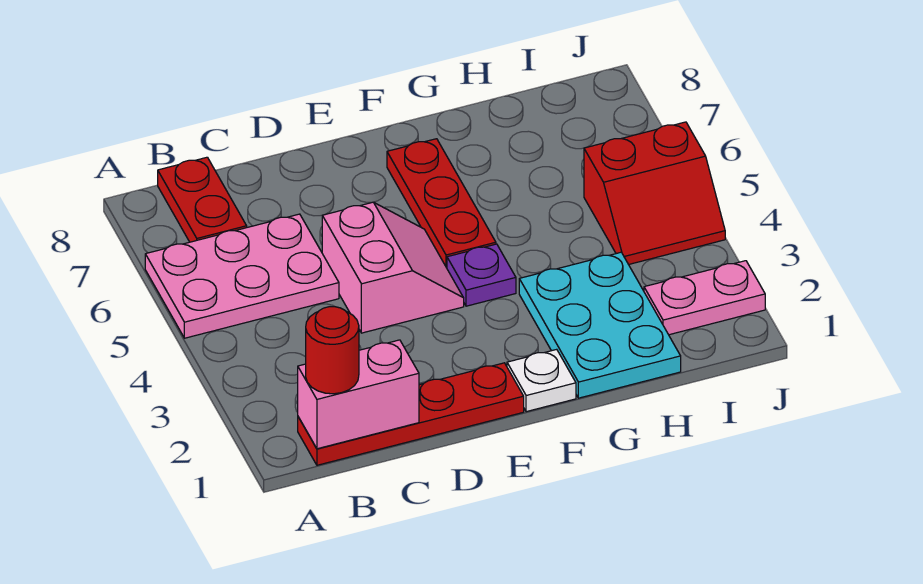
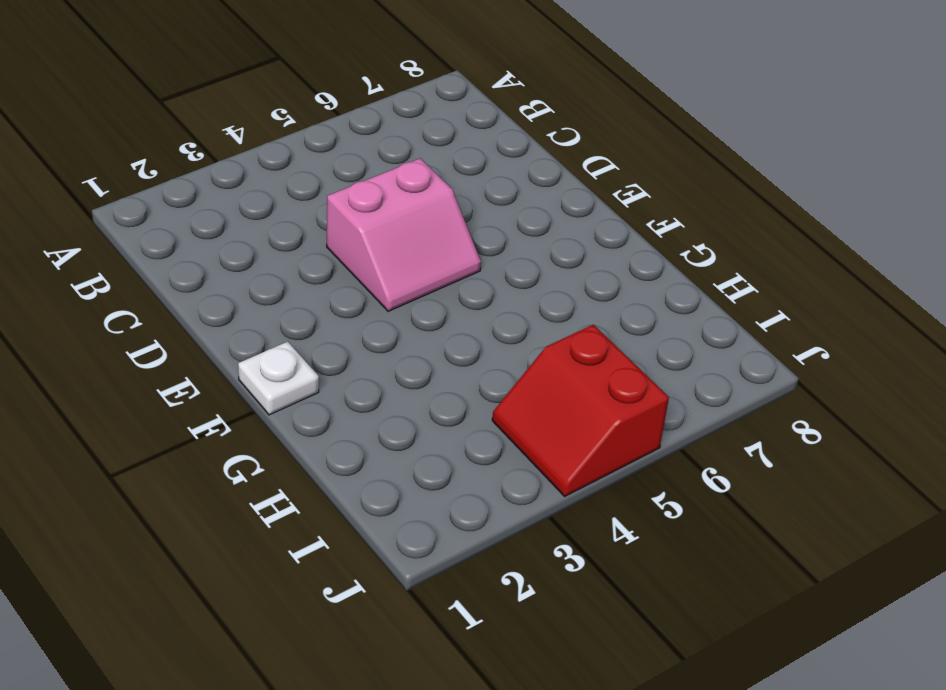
none -> pink plate A5:C6 level 1
none -> red plate B1:E1 level 1
none -> red plate B7:B8 level 1

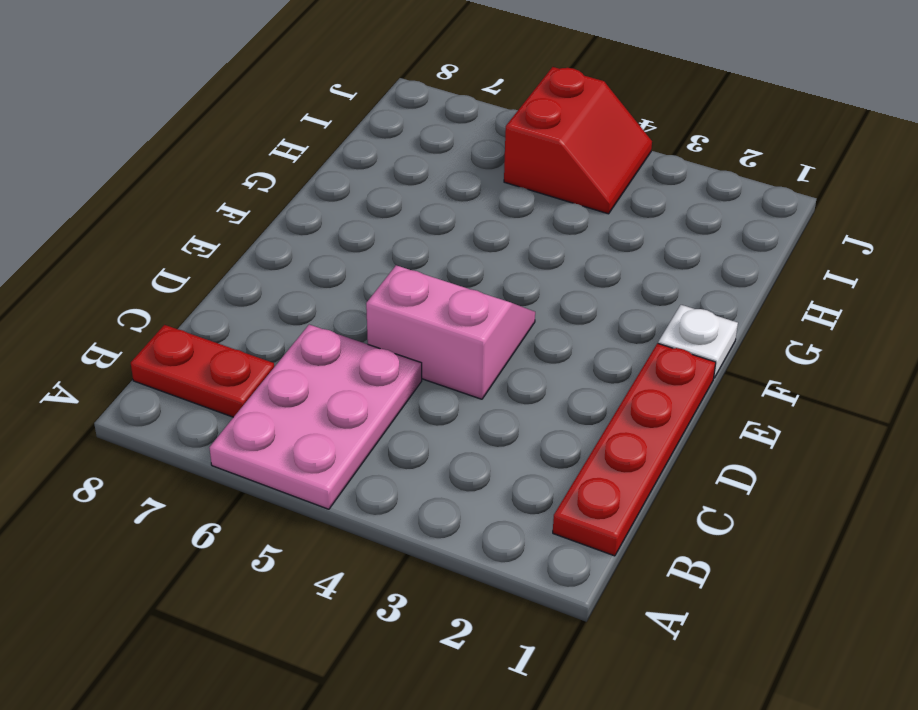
none -> purple plate F4 level 1
none -> red plate F5:F7 level 1
none -> cyan plate G1:H3 level 1

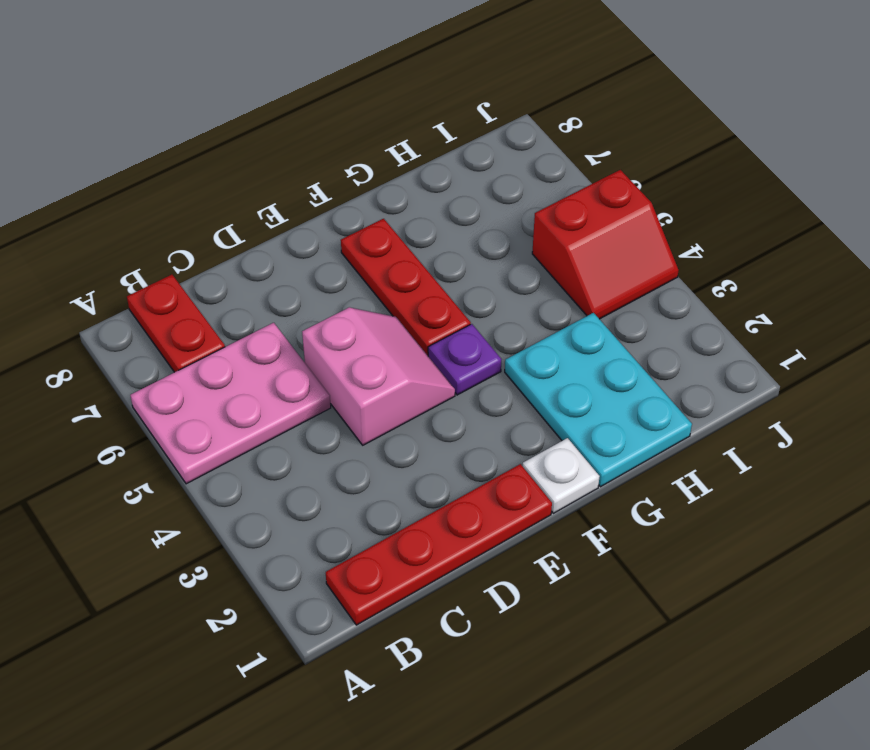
none -> pink plate I2:J2 level 1
none -> pink brick B1:C1 level 2
none -> red round brick B1 level 3

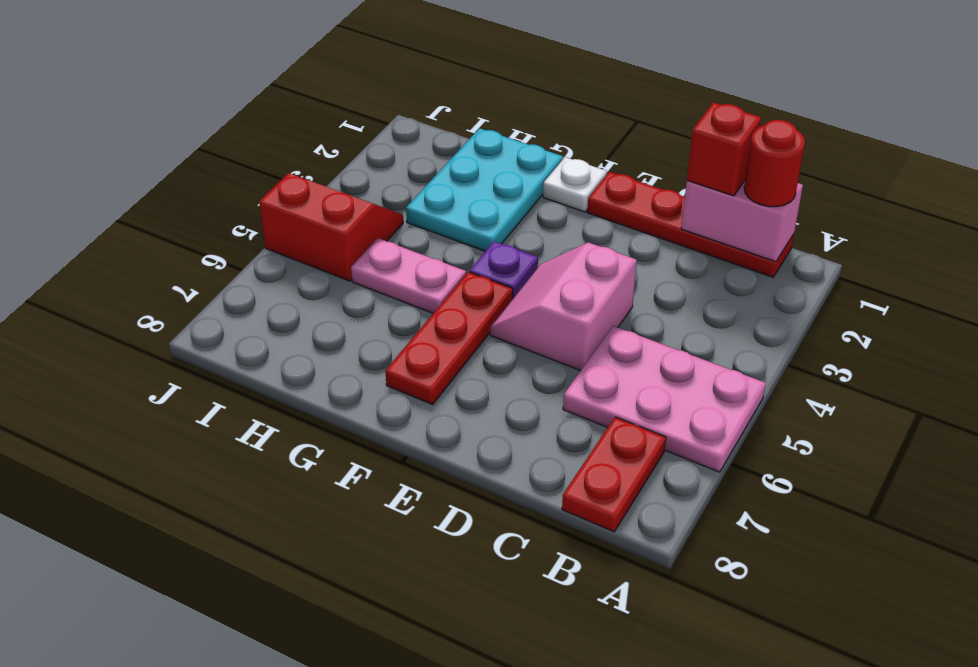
red brick C1 level 3 -> none
pink plate G5:H5 level 1 -> pink plate I2:J2 level 1

